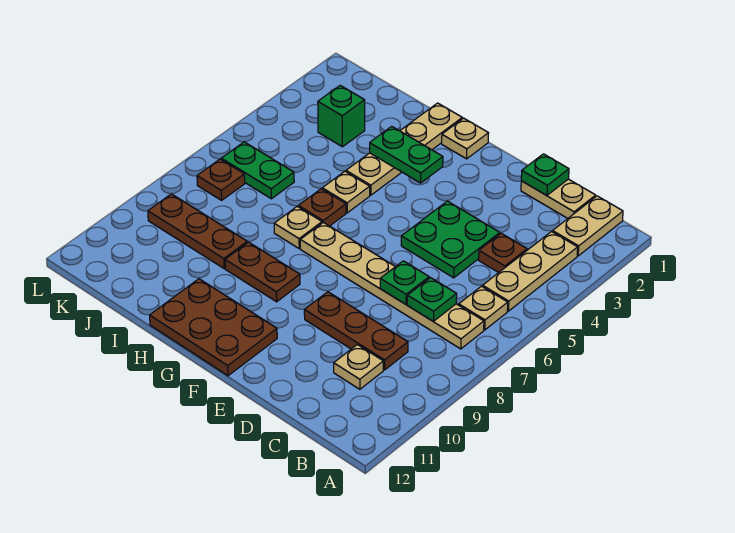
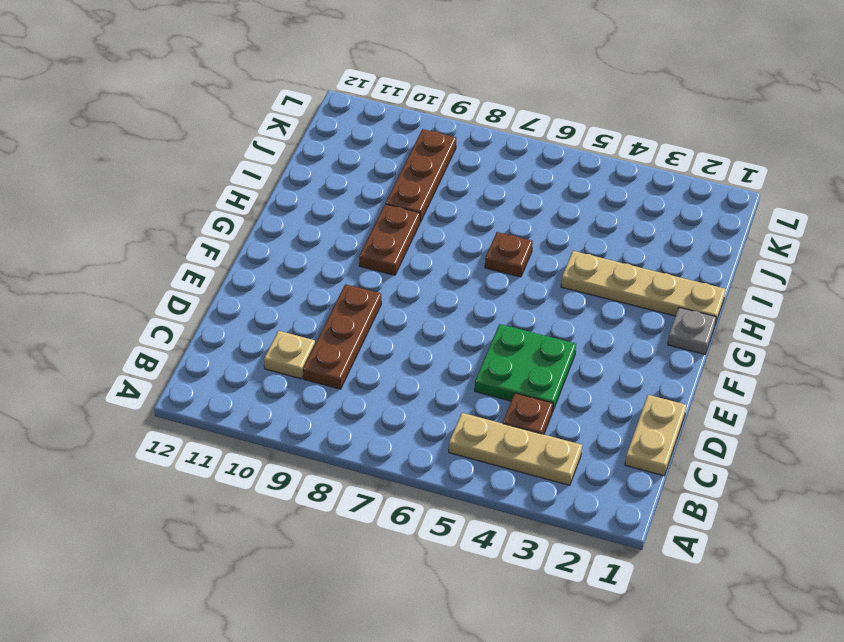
grey plate G1 level 1 -> tan plate G1 level 1
none -> tan plate B1:B2 level 1
none -> tan plate B6 level 1
none -> tan plate B7:G7 level 1

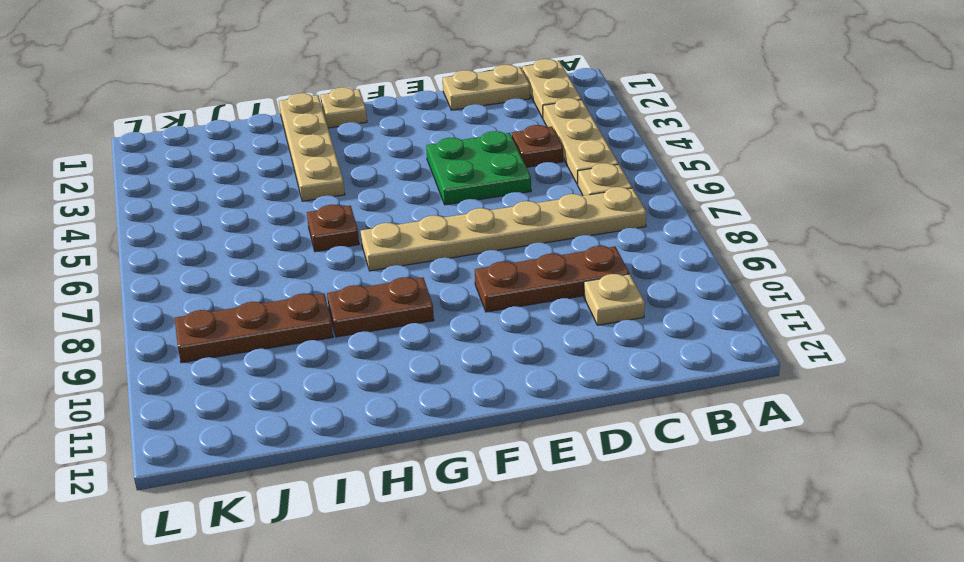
none -> brown plate F11:H12 level 1
none -> tan plate H5 level 1
none -> tan plate H7 level 1

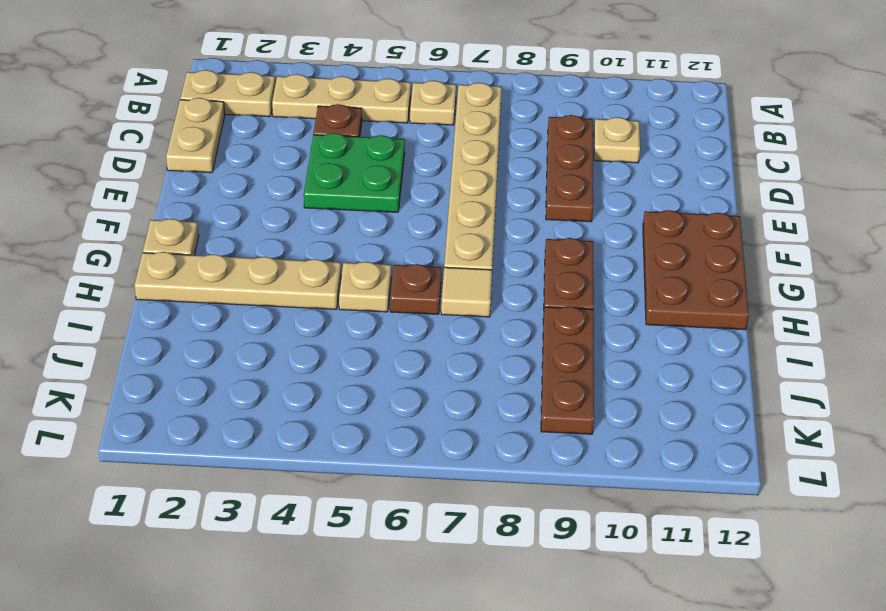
tan tile H7 level 1 -> tan plate H7 level 1
none -> green brick J3 level 1
none -> green plate J6:K6 level 1
none -> brown plate K7 level 1

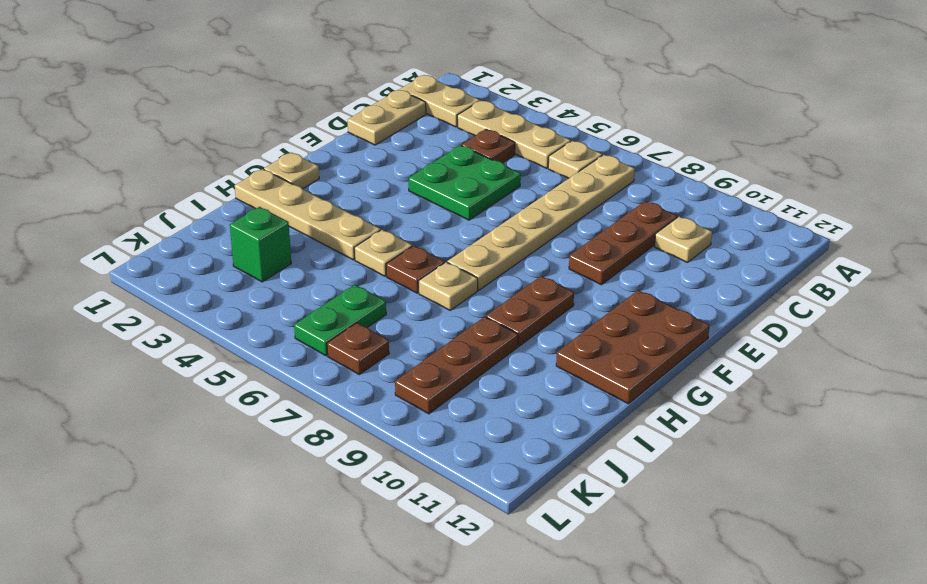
none -> green plate C7 level 2
none -> green plate D1 level 2
none -> green plate D7 level 2

